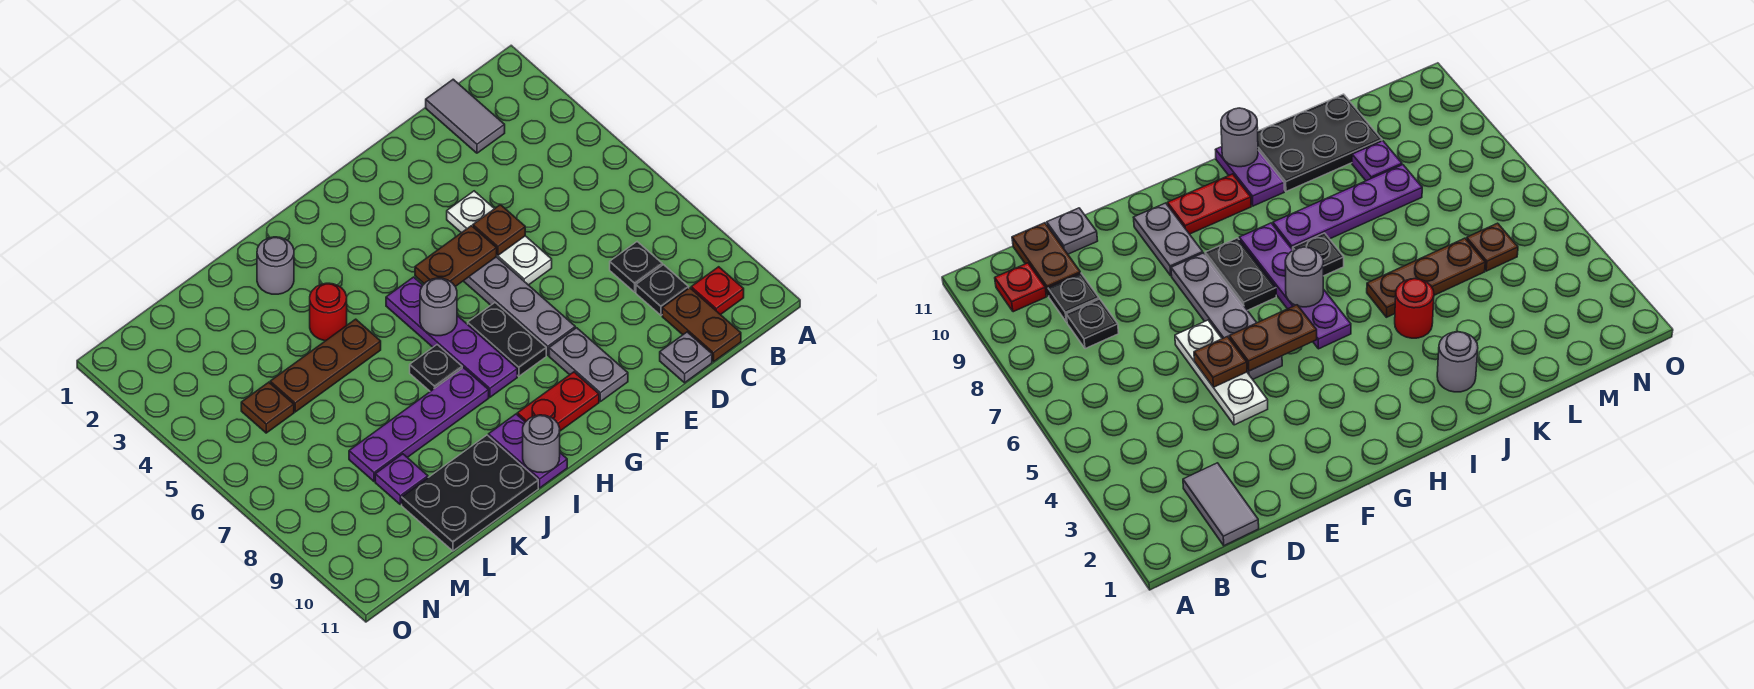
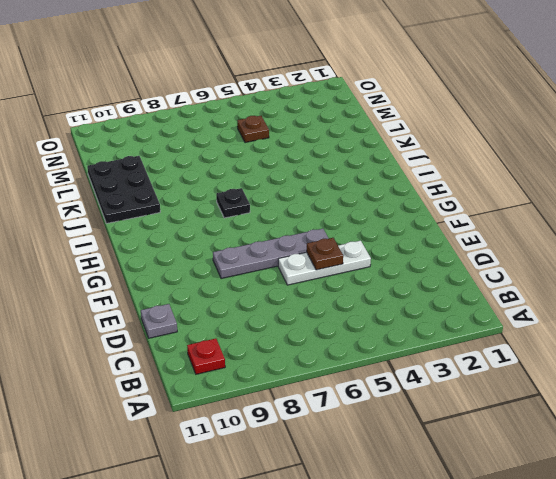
none -> grey tile C1:C2 level 1
none -> black plate C8 level 1
none -> black plate C9 level 1

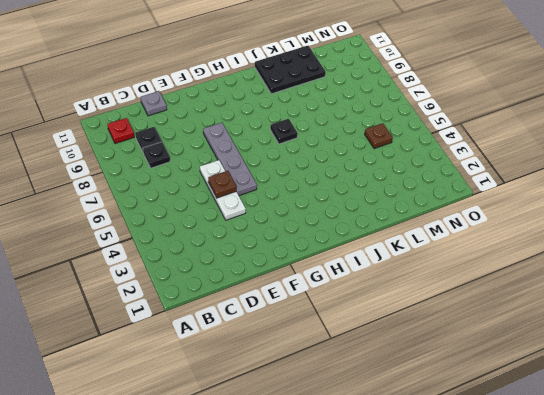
none -> grey tile C1:C2 level 1
none -> brown plate C10:C11 level 1
none -> grey plate F9:F10 level 1

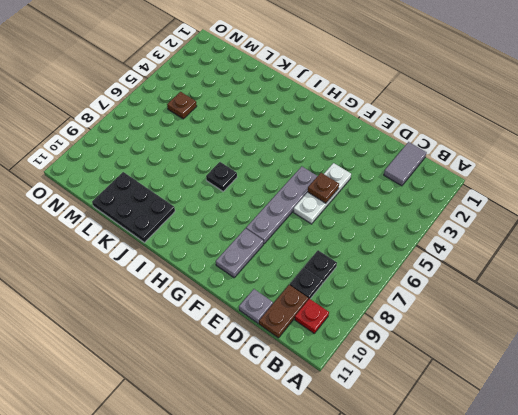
none -> black plate G7:G8 level 1
none -> red plate G10:H10 level 1
none -> purple plate H5:H8 level 1

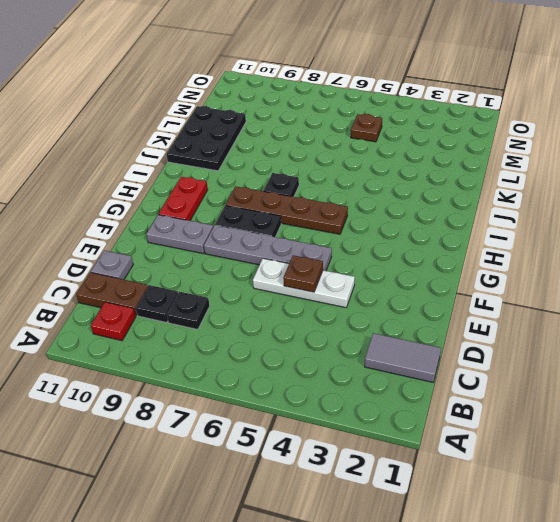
brown plate H5:H8 level 1 -> purple plate H5:H8 level 1
none -> purple plate I8:L8 level 1
none -> purple plate I10:I11 level 1
none -> grey round brick J2 level 1

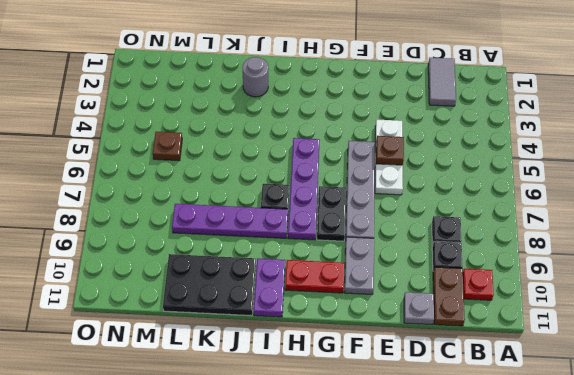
none -> red round brick J4 level 1
none -> brown plate J5:L5 level 1
none -> purple plate L9 level 1

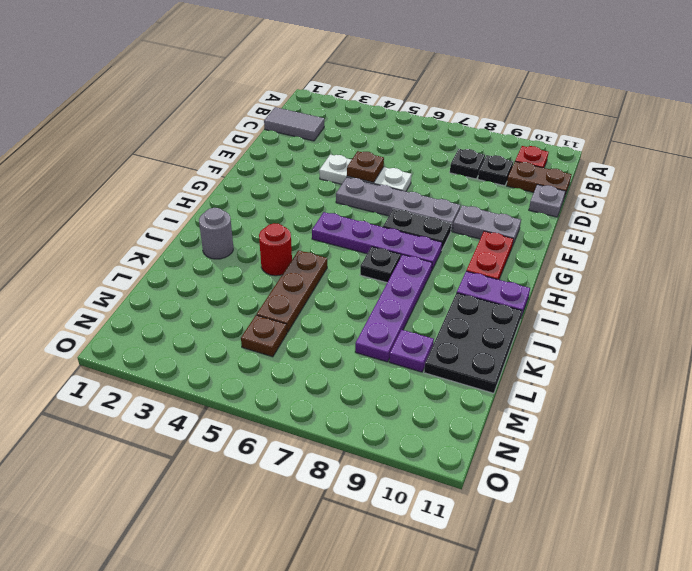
none -> brown plate F5:G5 level 2
none -> grey round brick H6 level 2
none -> grey round brick I11 level 2

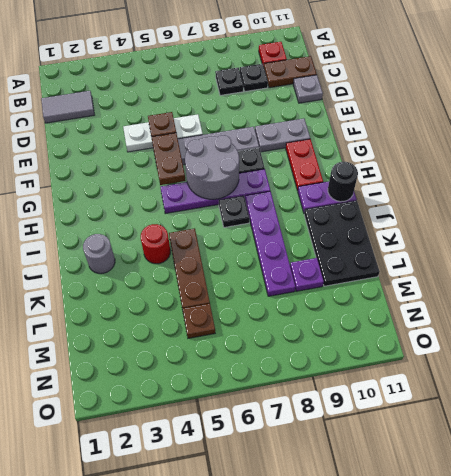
grey round brick G6:H7 level 2 -> grey round brick H6 level 2
black round brick I11 level 2 -> grey round brick I11 level 2

